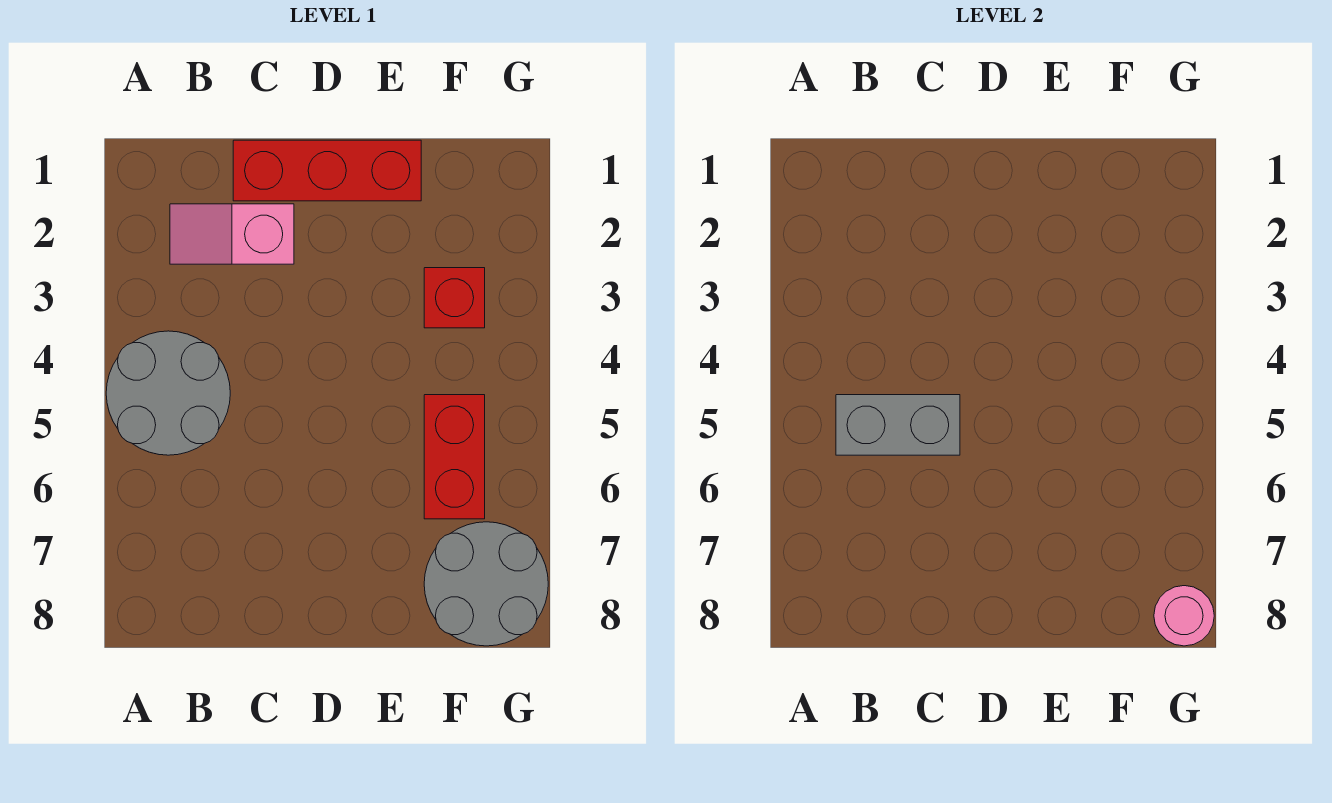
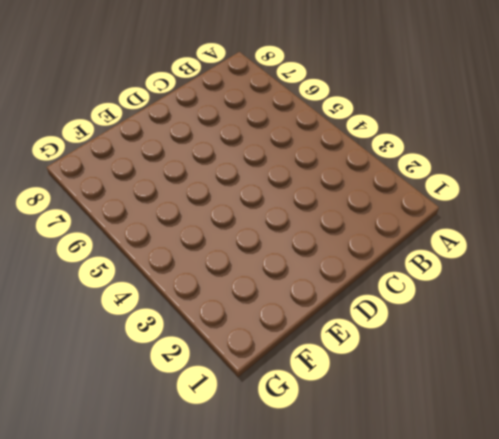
none -> grey round brick A4:B5 level 1
none -> pink slope B2:C2 level 1 top C

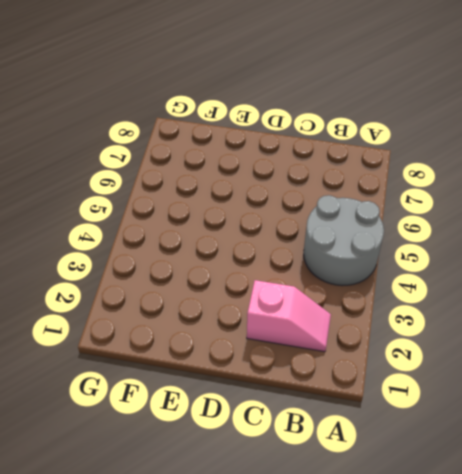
none -> red brick C1:E1 level 1
none -> red brick F3 level 1

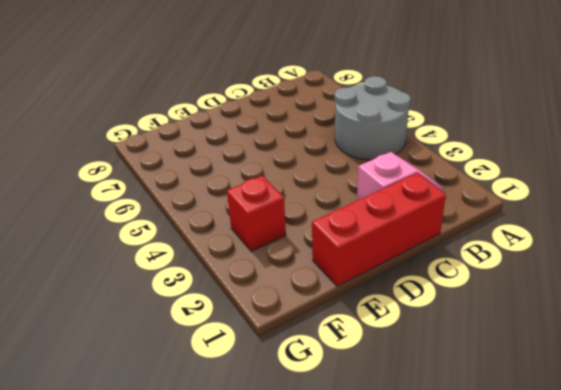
none -> red brick F5:F6 level 1
none -> grey round brick F7:G8 level 1

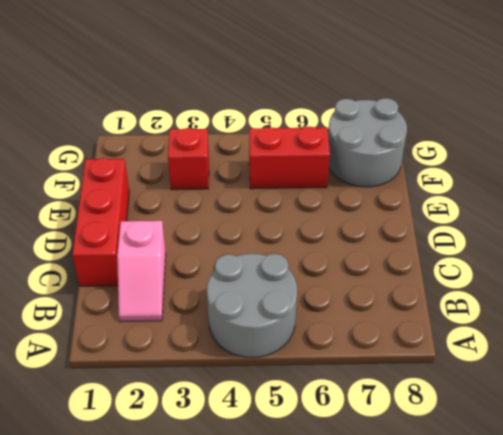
none -> grey brick B5:C5 level 2
none -> pink round brick G8 level 2

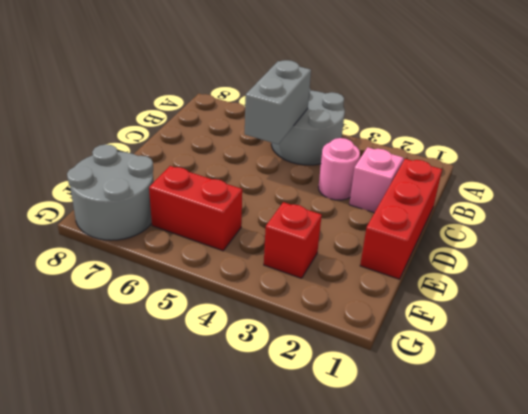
pink round brick C3 level 1 -> pink round brick G8 level 2

